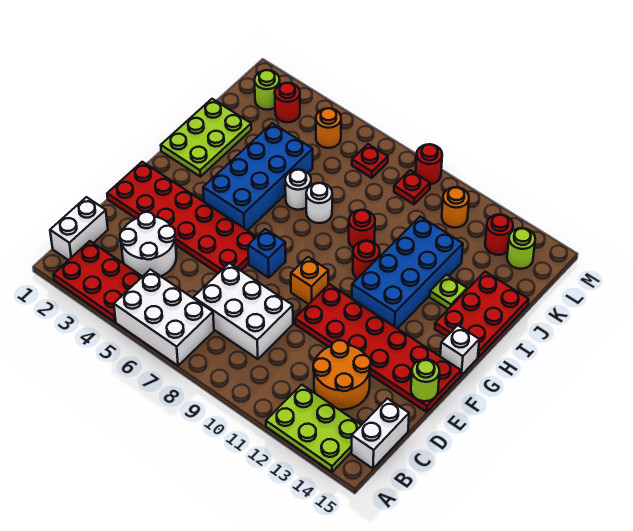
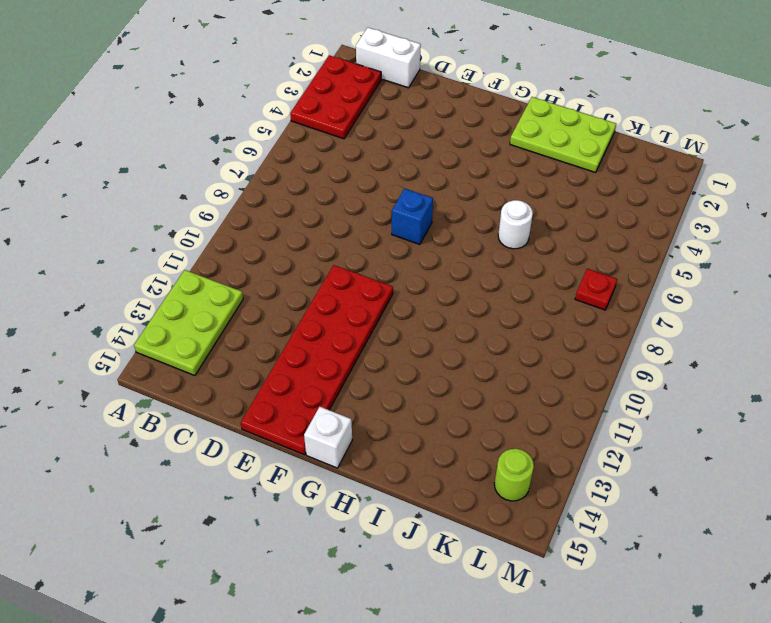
none -> white brick A5:B7 level 1
none -> white brick B15:C15 level 1
none -> white round brick C3:D4 level 1
none -> white brick C7:D9 level 1

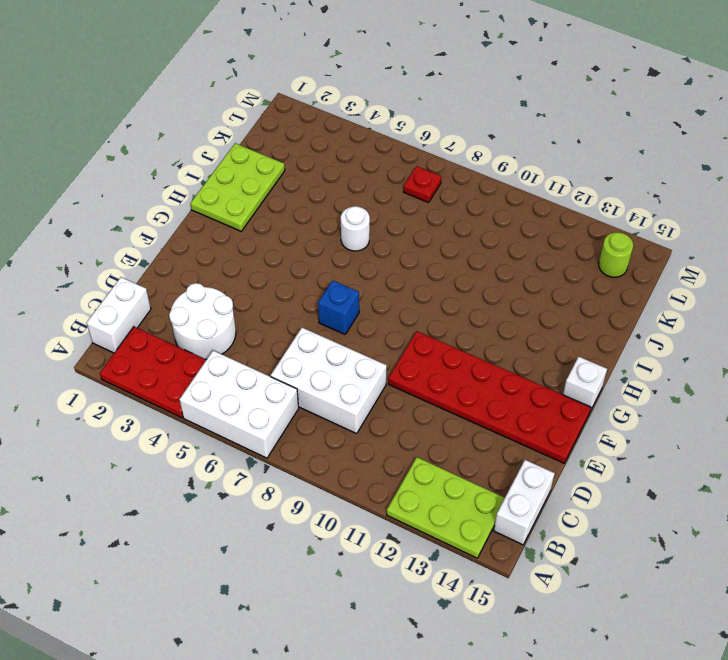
none -> orange round brick C12:D13 level 1
none -> red plate E1:F6 level 1
none -> orange brick F9 level 1
none -> blue brick G4:J5 level 1

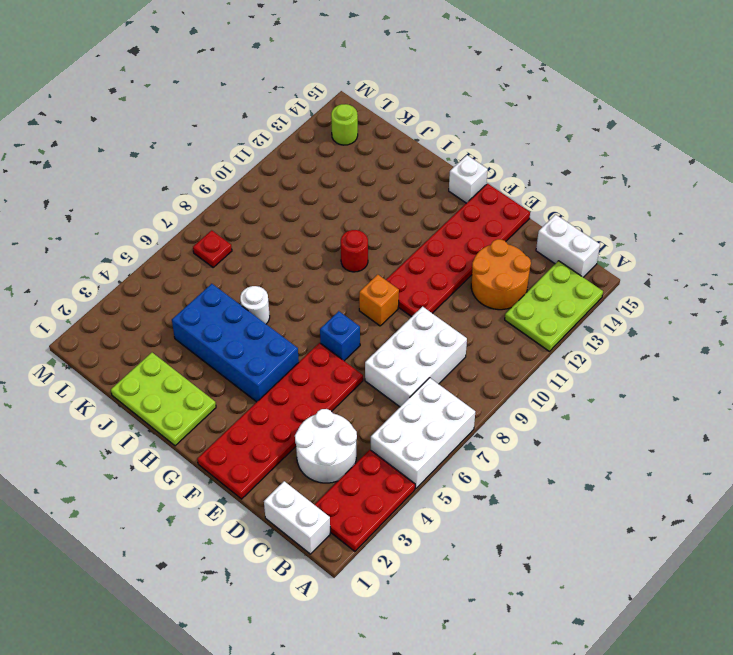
none -> blue brick G11:J12 level 1
none -> red plate H14:J15 level 1
none -> white round brick I7 level 1
none -> red round brick I9 level 1

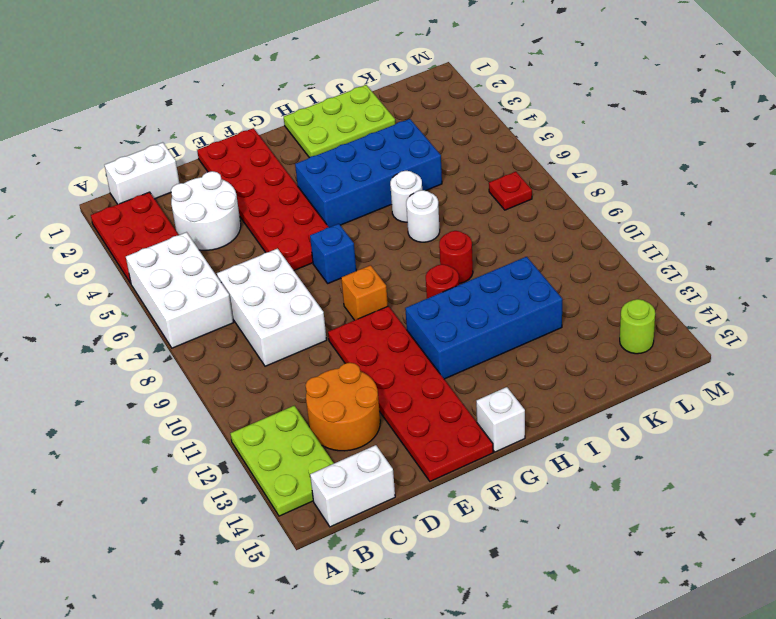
none -> red plate H14:J15 level 1
none -> lime plate I13 level 1
none -> lime round brick L2 level 1
none -> red round brick L3 level 1

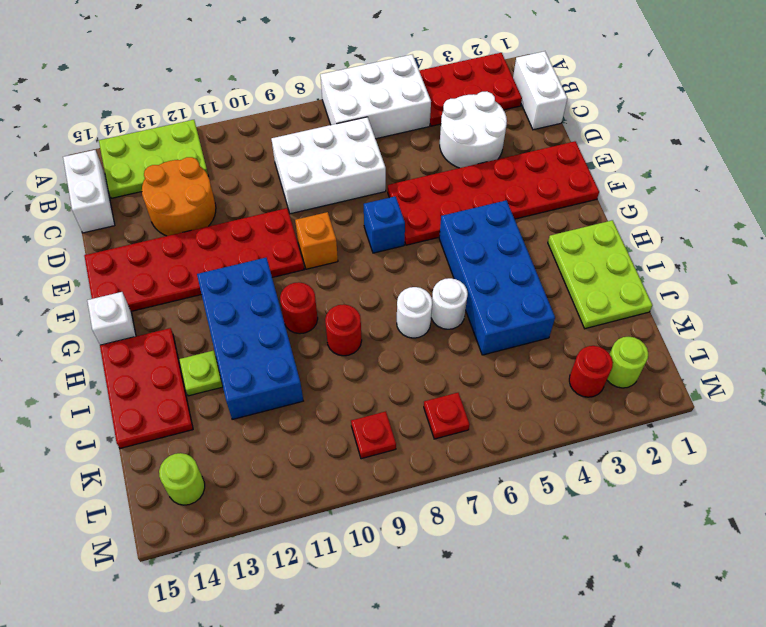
none -> orange round brick L5 level 1
none -> orange round brick L11 level 1
none -> red round brick L13 level 1
none -> red round brick M9 level 1

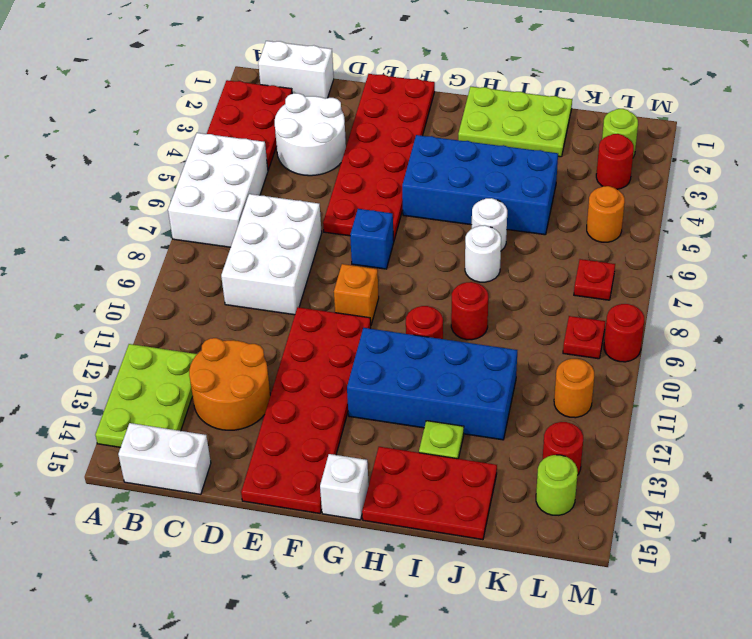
none -> lime round brick E15 level 2

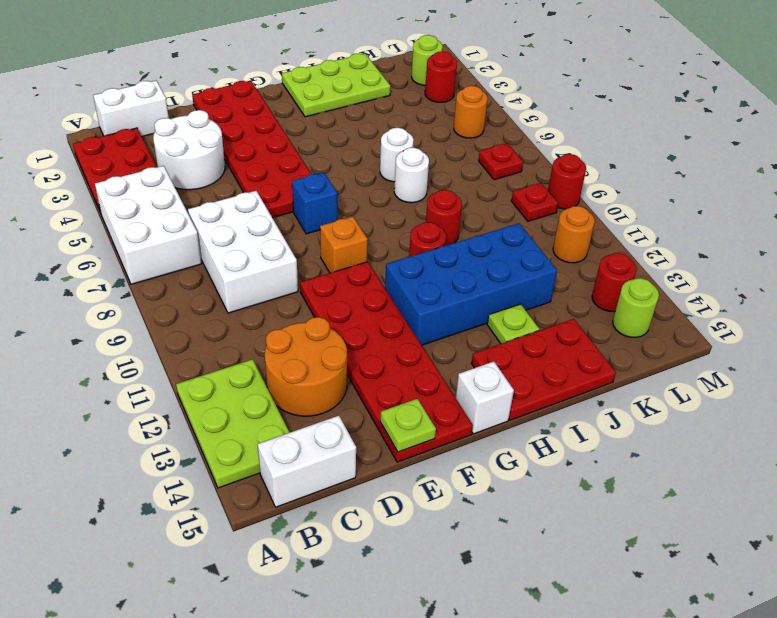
lime plate E15 level 2 -> lime round brick E15 level 2
none -> blue brick G4:J5 level 1

